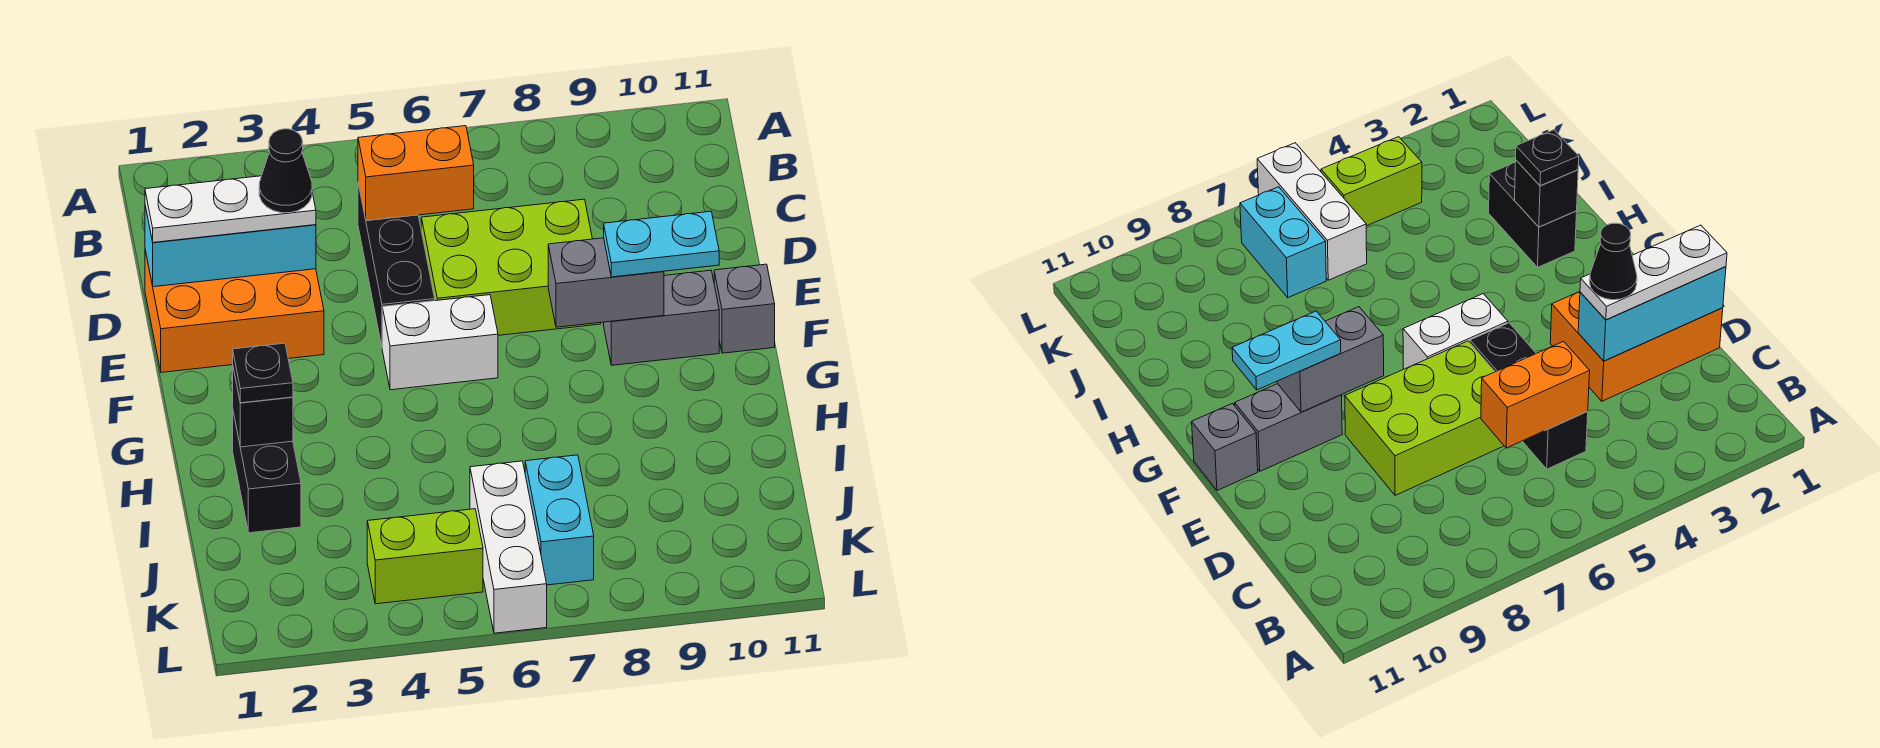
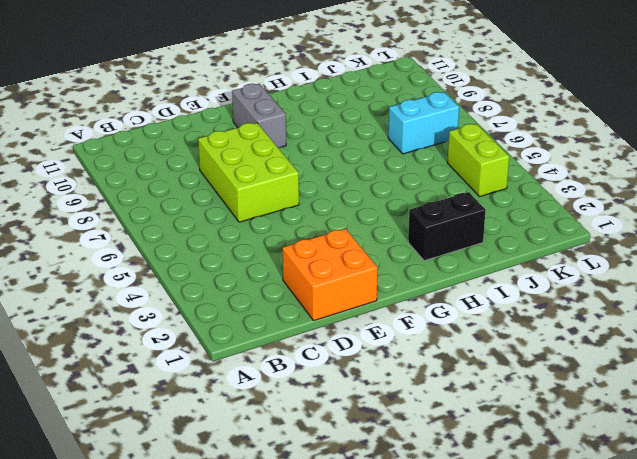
orange brick D1:E2 level 1 -> orange brick D1:E3 level 1
none -> black brick C5:E5 level 1
none -> white brick F5:F6 level 1
none -> grey brick F11 level 1

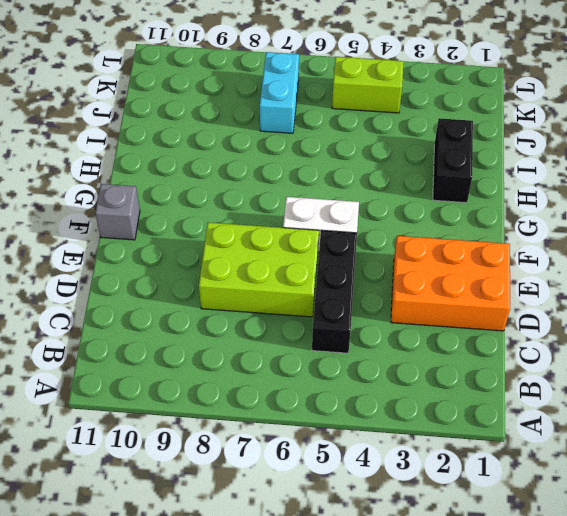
none -> grey brick F9:F10 level 1
none -> white brick J6:L6 level 1
none -> orange brick C5:C6 level 2

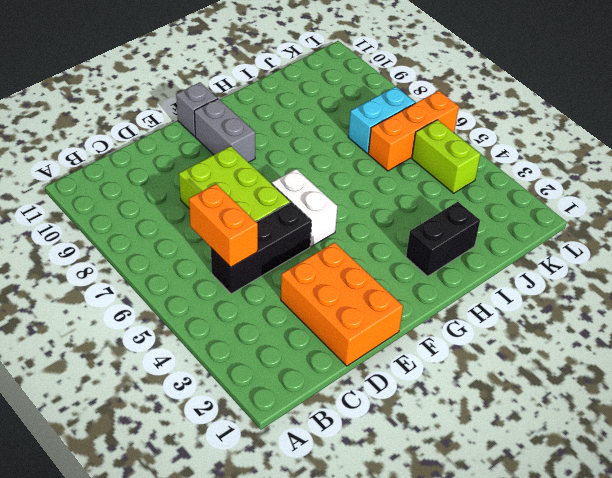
orange brick J6:L6 level 1 -> white brick J6:L6 level 1
none -> cyan brick D1:D3 level 2
none -> grey brick F8:F9 level 2
none -> black brick H2 level 2

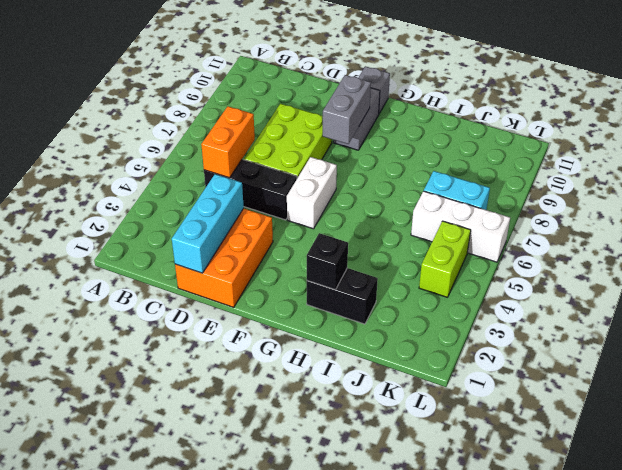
none -> white plate D1:D3 level 3
none -> cyan plate F9:F10 level 3
none -> black plate H2 level 3

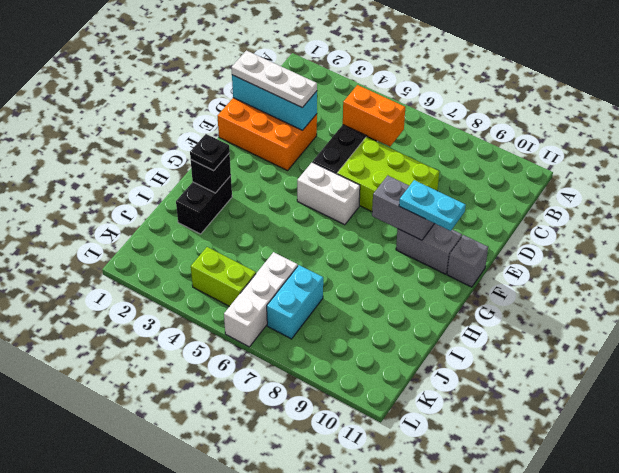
none -> black cone D3 level 4

